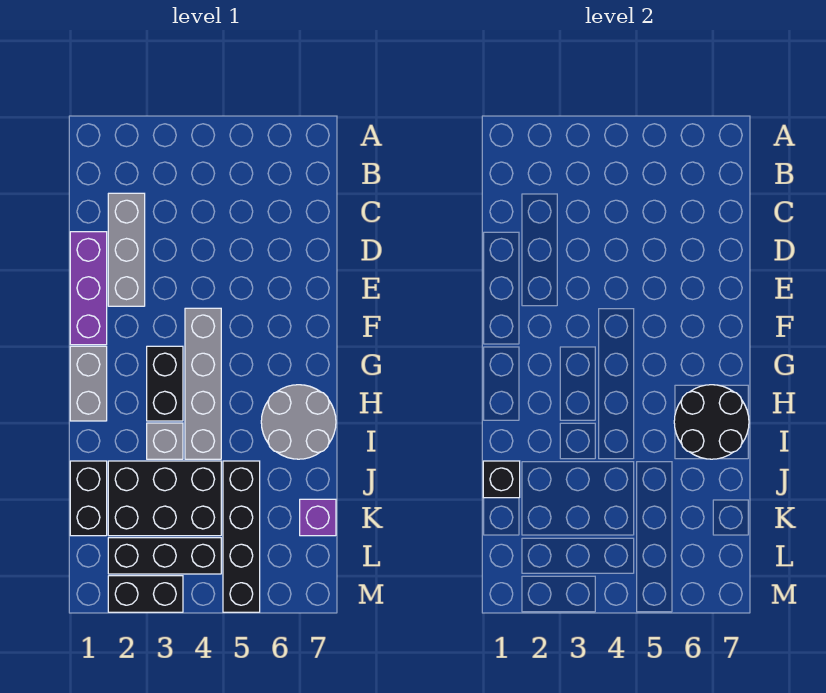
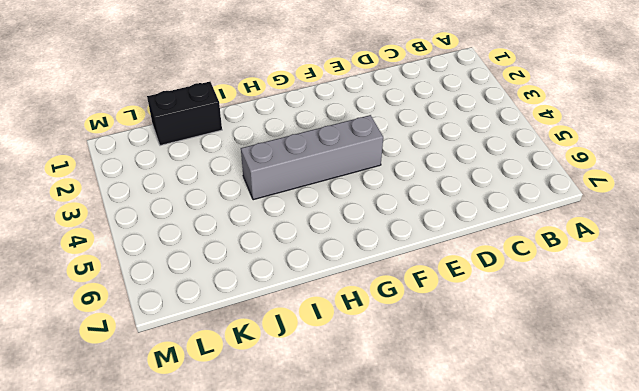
none -> grey brick C2:E2 level 1
none -> purple brick D1:F1 level 1
none -> grey brick G1:H1 level 1

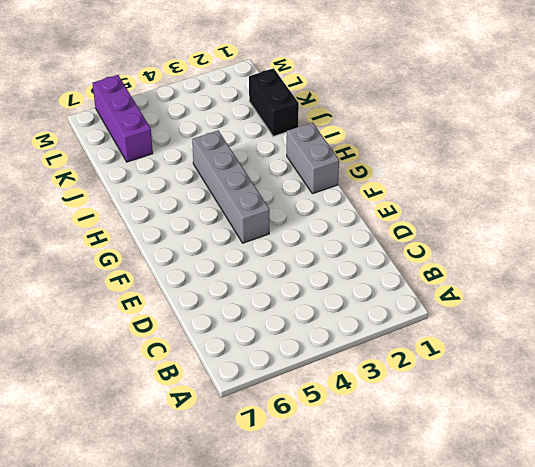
purple brick K6:M6 level 1 -> purple brick D1:F1 level 1
none -> grey brick C2:E2 level 1
none -> black brick G3:H3 level 1
none -> grey round brick H6:I7 level 1

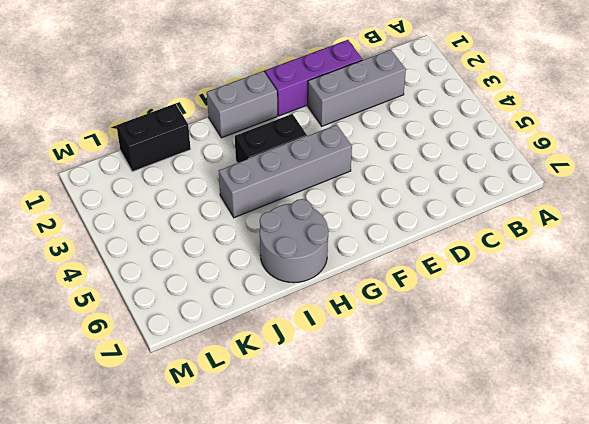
none -> grey brick I3 level 1
none -> black brick J2:K4 level 1
none -> black brick J5:M5 level 1

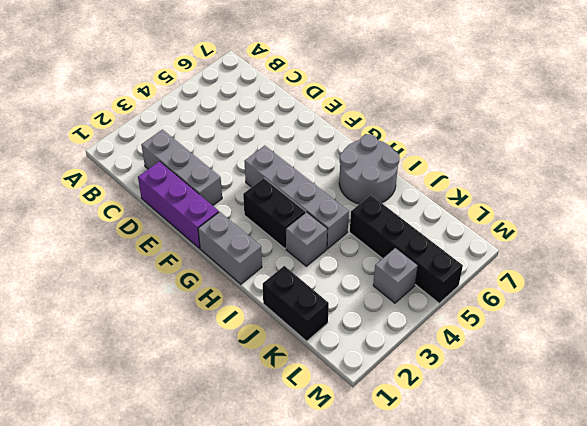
grey brick L4 level 1 -> black brick L2:L4 level 1
none -> black brick J2:K4 level 1
none -> purple brick K7 level 1
none -> black brick M2:M3 level 1

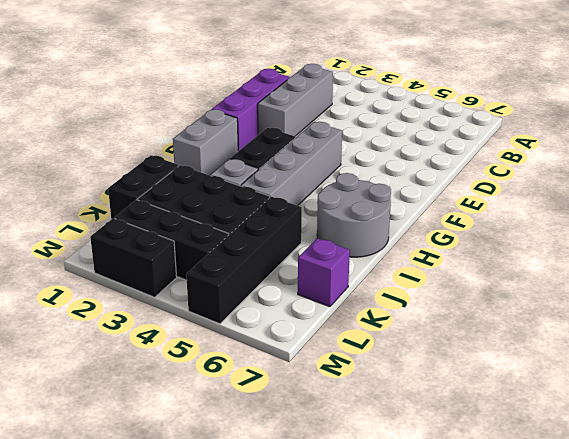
none -> black round brick H6:I7 level 2
none -> black brick J1 level 2

